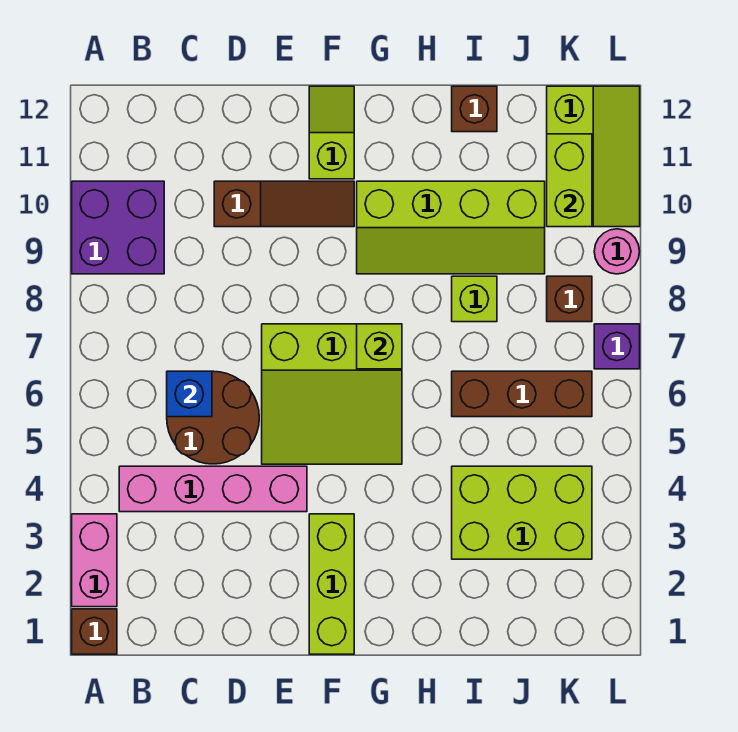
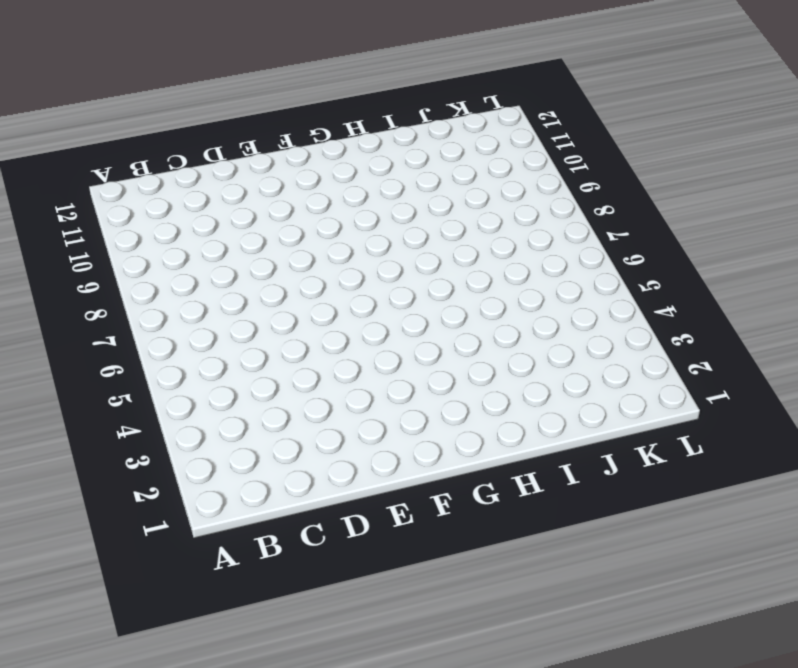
none -> brown brick A1 level 1
none -> pink brick A2:A3 level 1
none -> purple brick A9:B10 level 1

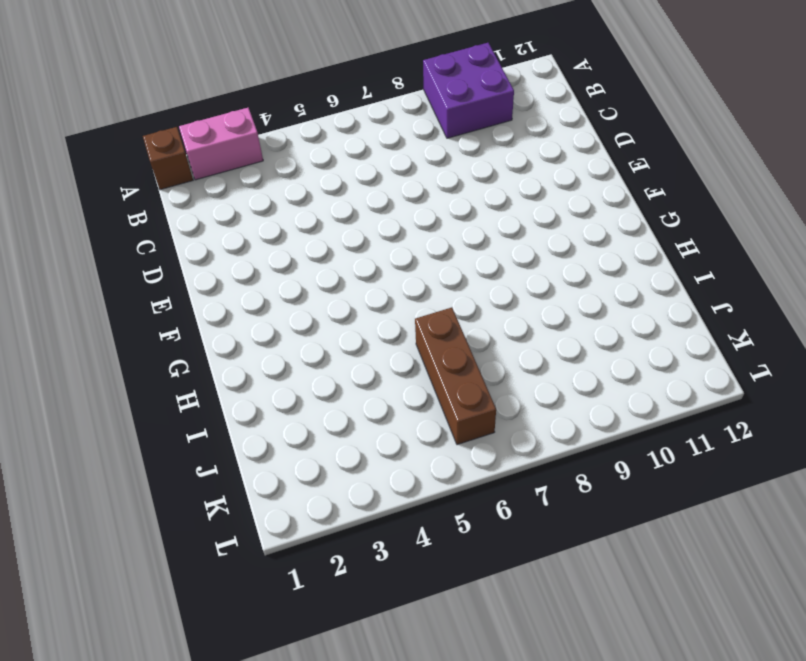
none -> pink brick B4:E4 level 1
none -> brown round brick C5:D6 level 1
none -> brown slope D10:F10 level 1 top D

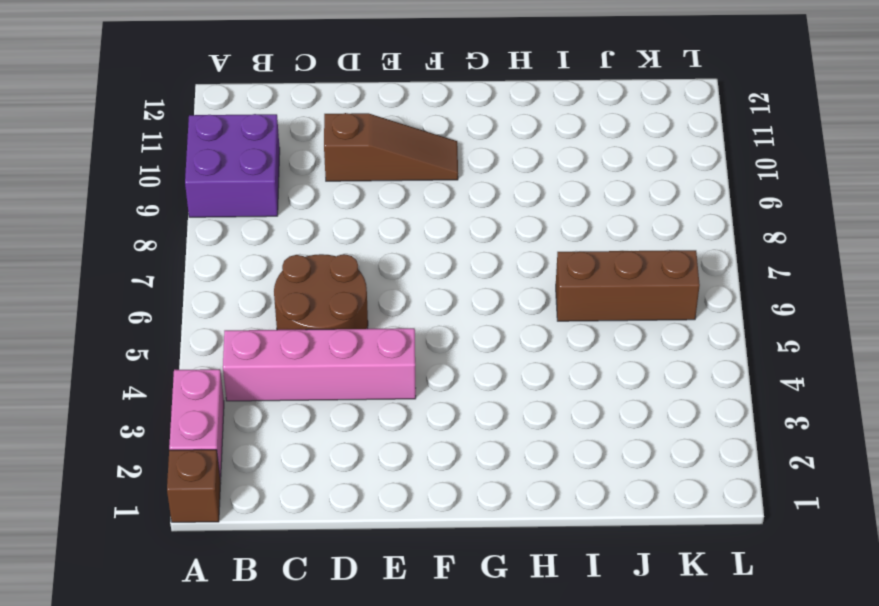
none -> lime slope E5:G7 level 1 top 7
none -> lime brick F1:F3 level 1
none -> lime slope F11:F12 level 1 top 11

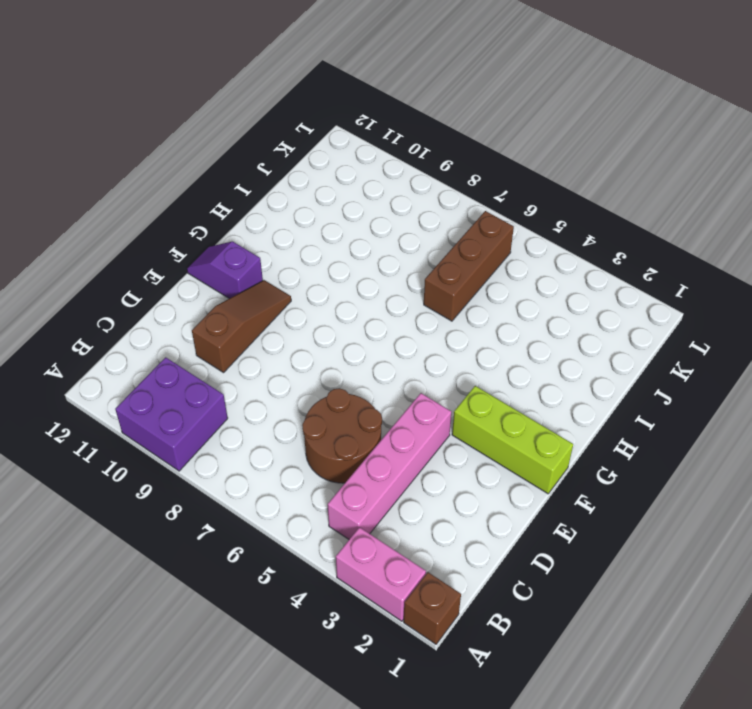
purple slope F11:F12 level 1 top 11 -> lime slope F11:F12 level 1 top 11
none -> lime slope E5:G7 level 1 top 7
none -> lime slope G9:J10 level 1 top 10
none -> lime brick I3:K4 level 1

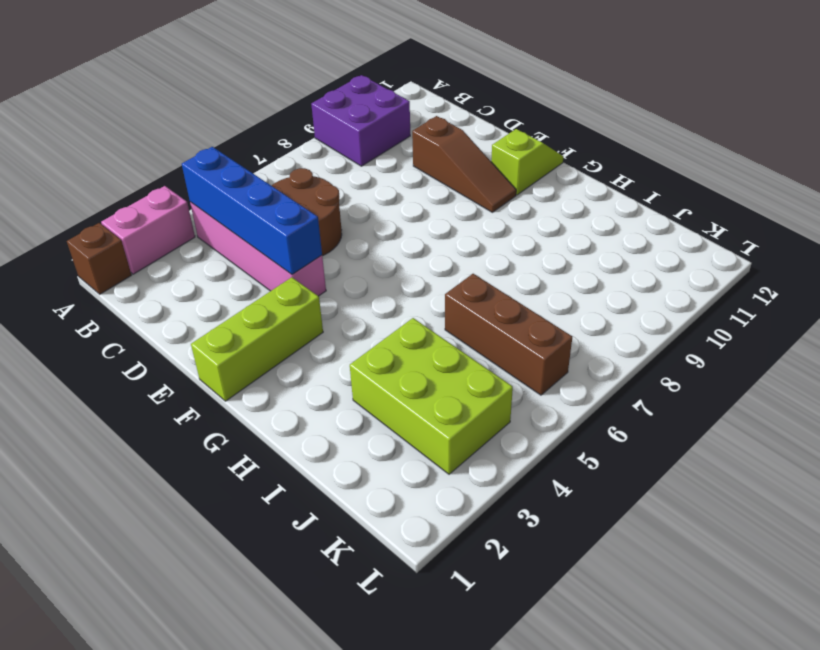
blue brick B4:E4 level 2 -> none
none -> lime slope E5:G7 level 1 top 7
none -> lime slope G9:J10 level 1 top 10
none -> lime brick I8 level 1

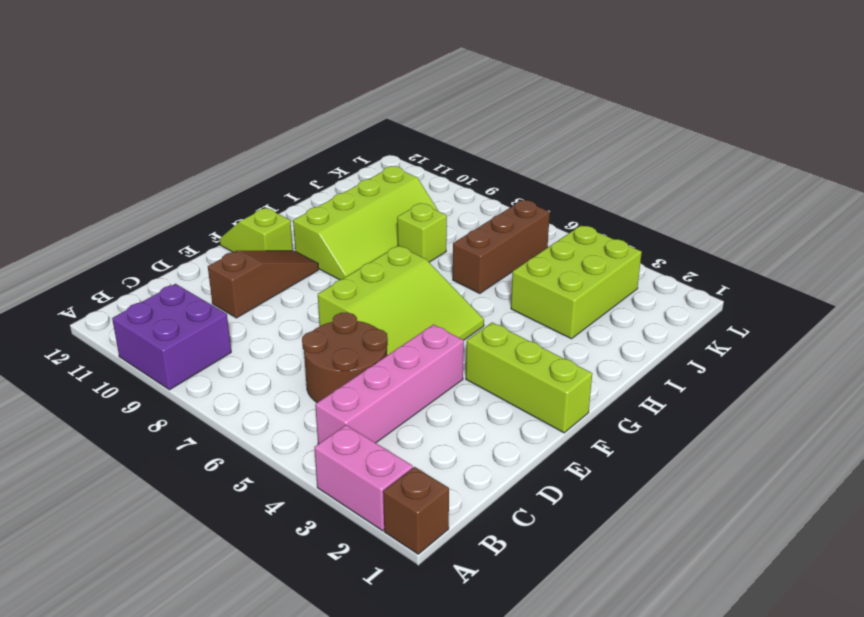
none -> brown brick I12 level 1
none -> brown brick K8 level 1
none -> lime slope K10:L12 level 1 top K

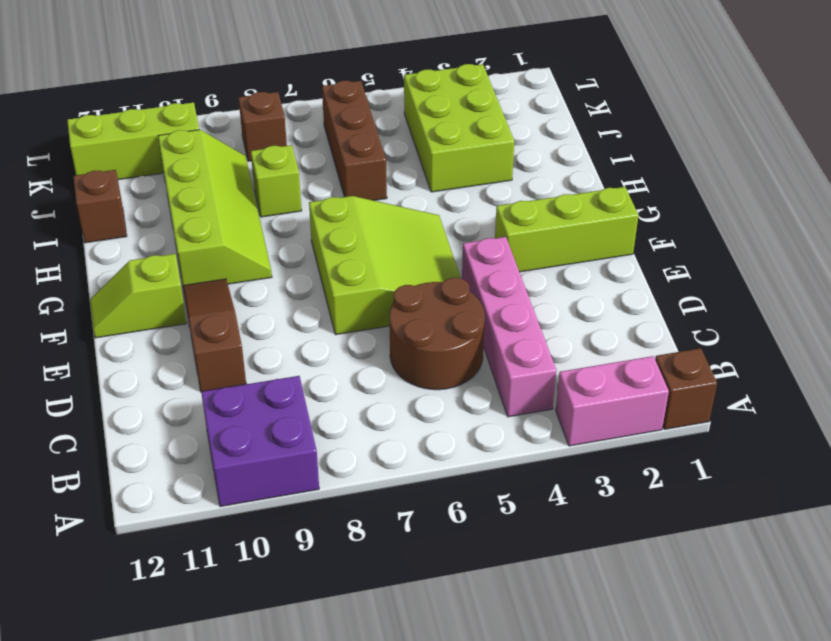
none -> purple brick L7 level 1
none -> pink round brick L9 level 1
none -> blue brick C6 level 2

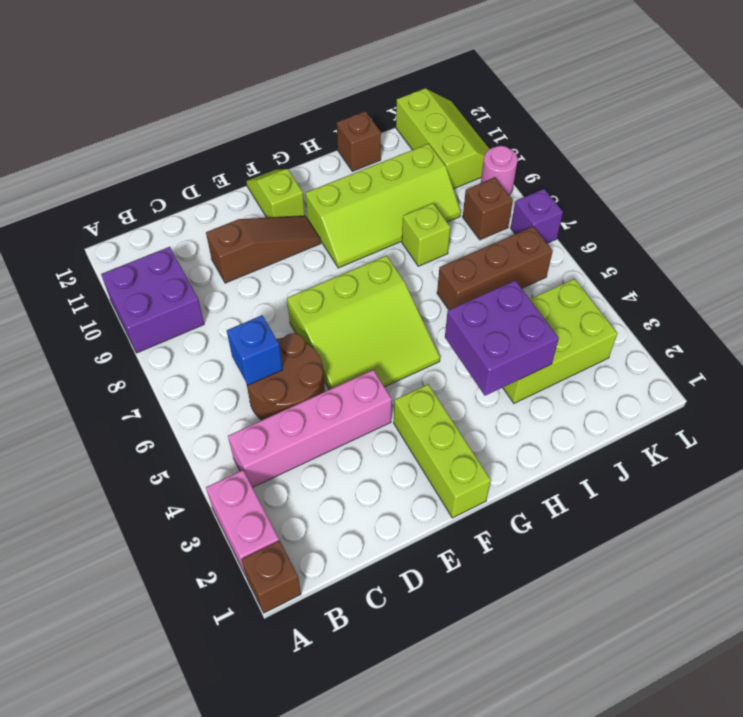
purple brick H3:I4 level 2 -> none
none -> lime brick G7 level 2
none -> lime brick K10:K11 level 2

